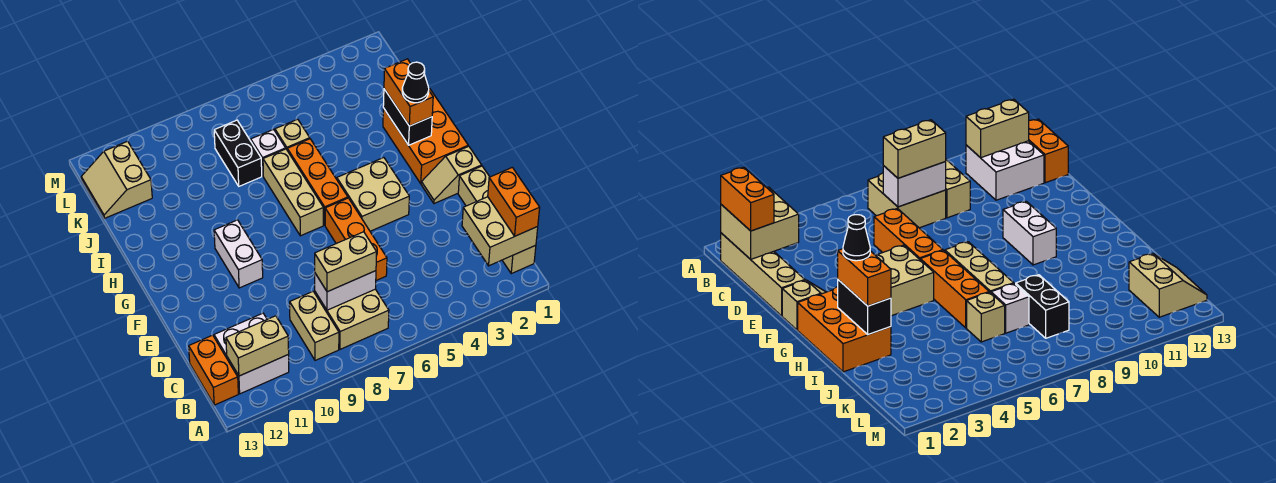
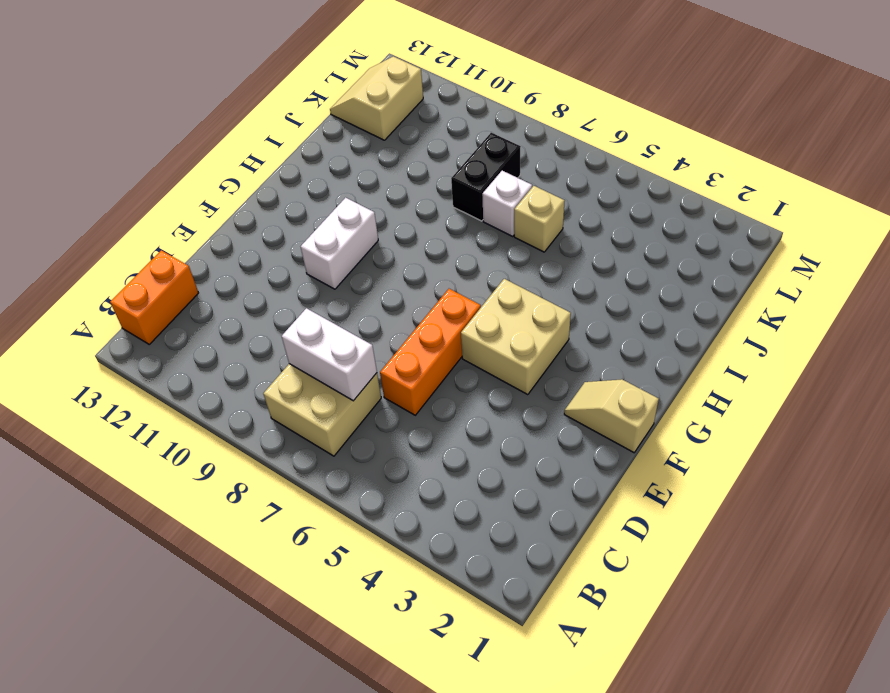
none -> tan brick B1:E1 level 1
none -> tan brick B9:C9 level 1
none -> white brick B11:C12 level 1

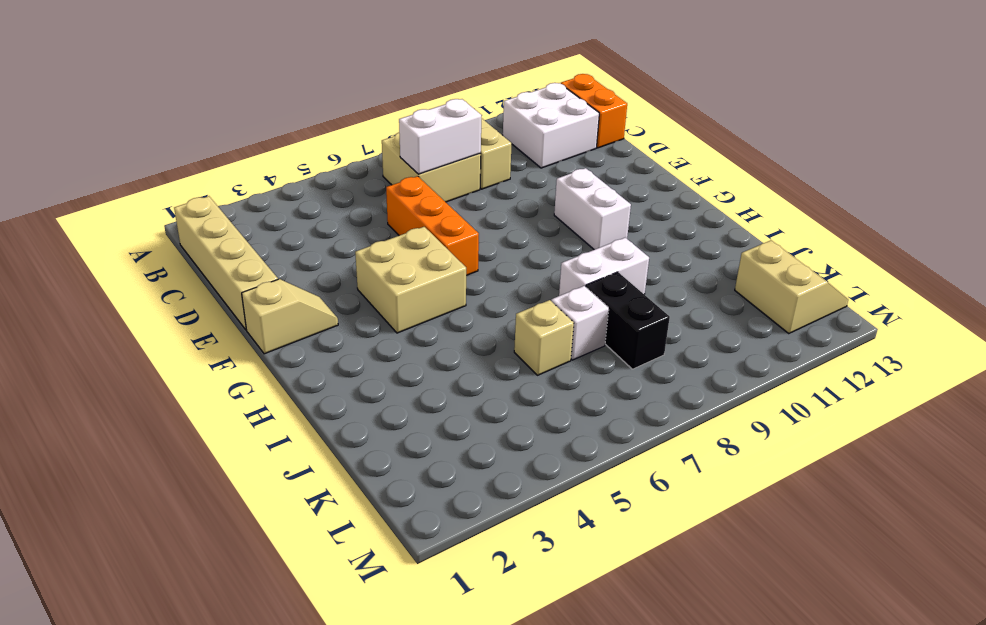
white brick I8:I9 level 1 -> none
none -> orange brick G1:I2 level 1
none -> orange brick G6:I6 level 1
none -> tan brick G7:I7 level 1

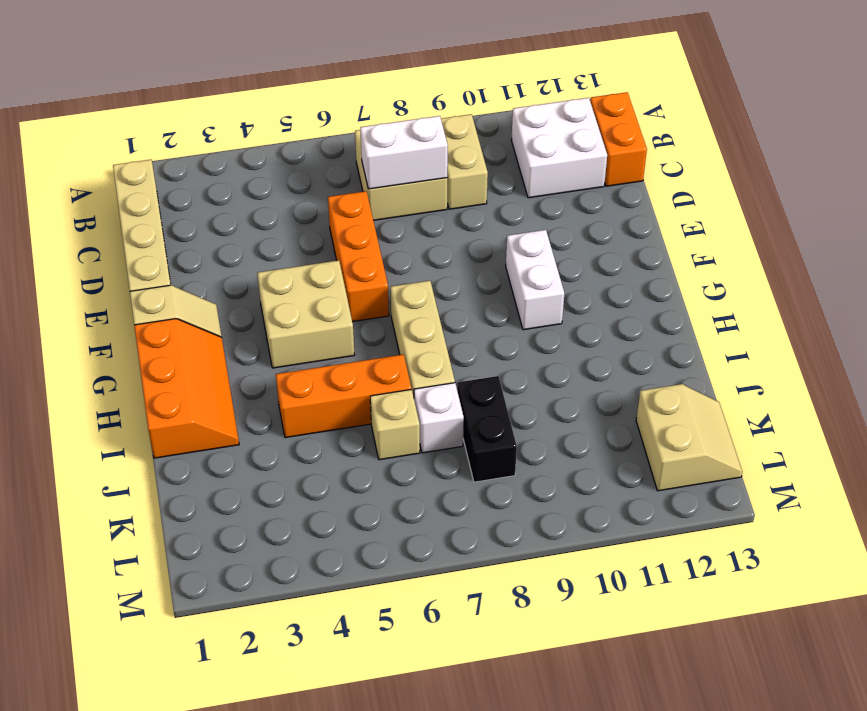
orange slope G1:I2 level 1 top 1 -> orange brick G1:I2 level 1
orange brick I4:I6 level 1 -> orange brick G6:I6 level 1
none -> tan brick B1:C2 level 2
none -> tan brick B11:B12 level 2
none -> black brick H2:I2 level 2

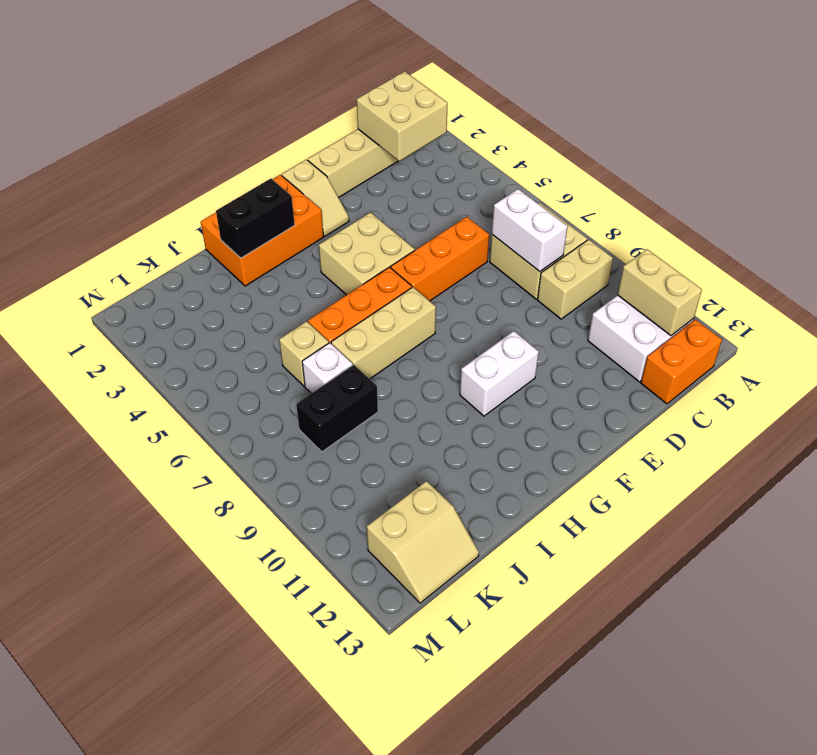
none -> orange brick B1:C1 level 3
none -> tan brick C7:C8 level 3
none -> orange brick H2:I2 level 3

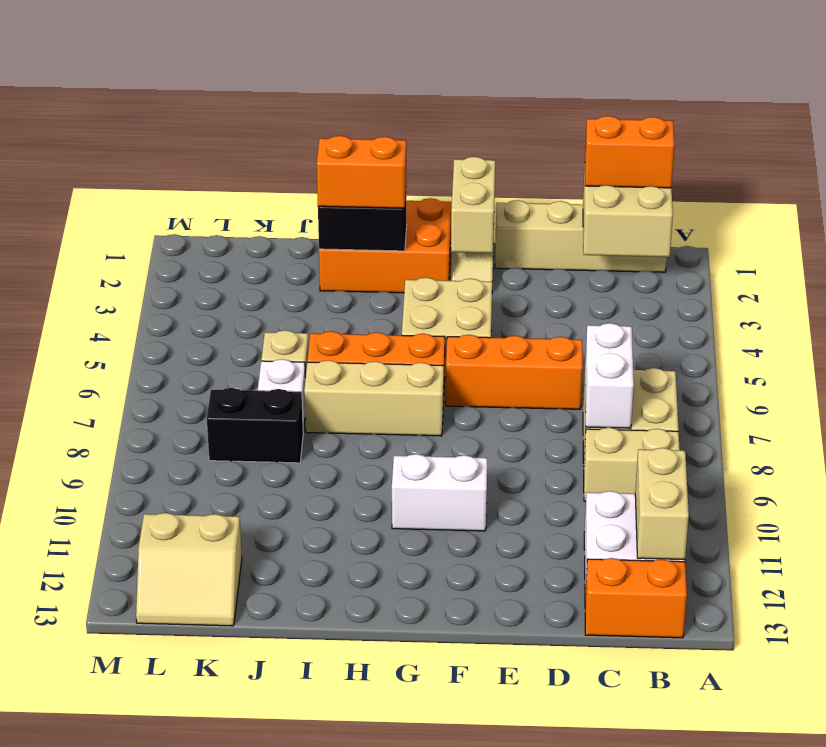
tan brick F1:F2 level 2 -> tan brick C7:C8 level 3
none -> black cone H2 level 4

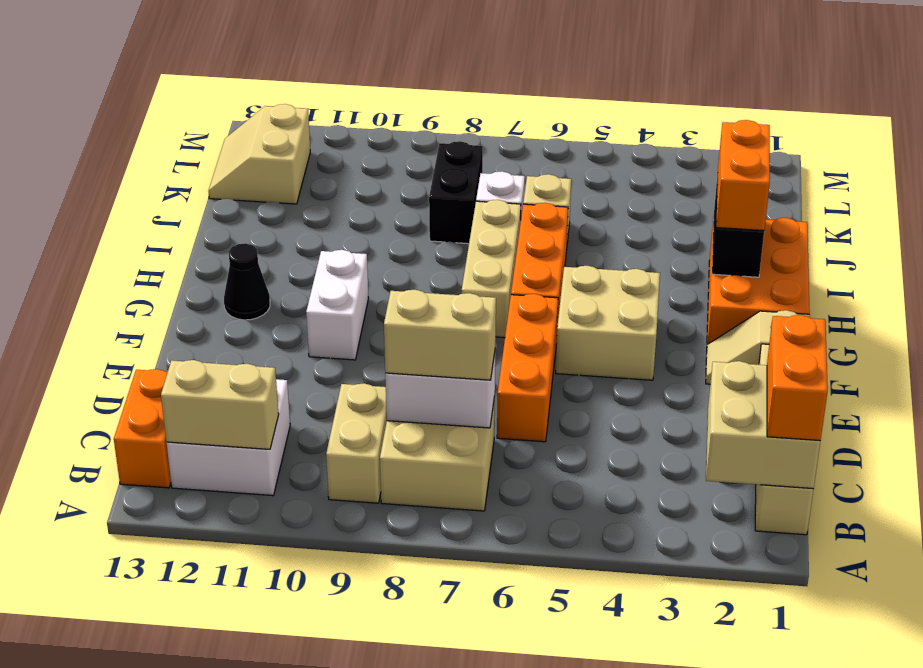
black cone G12 level 1 -> black cone H2 level 4

